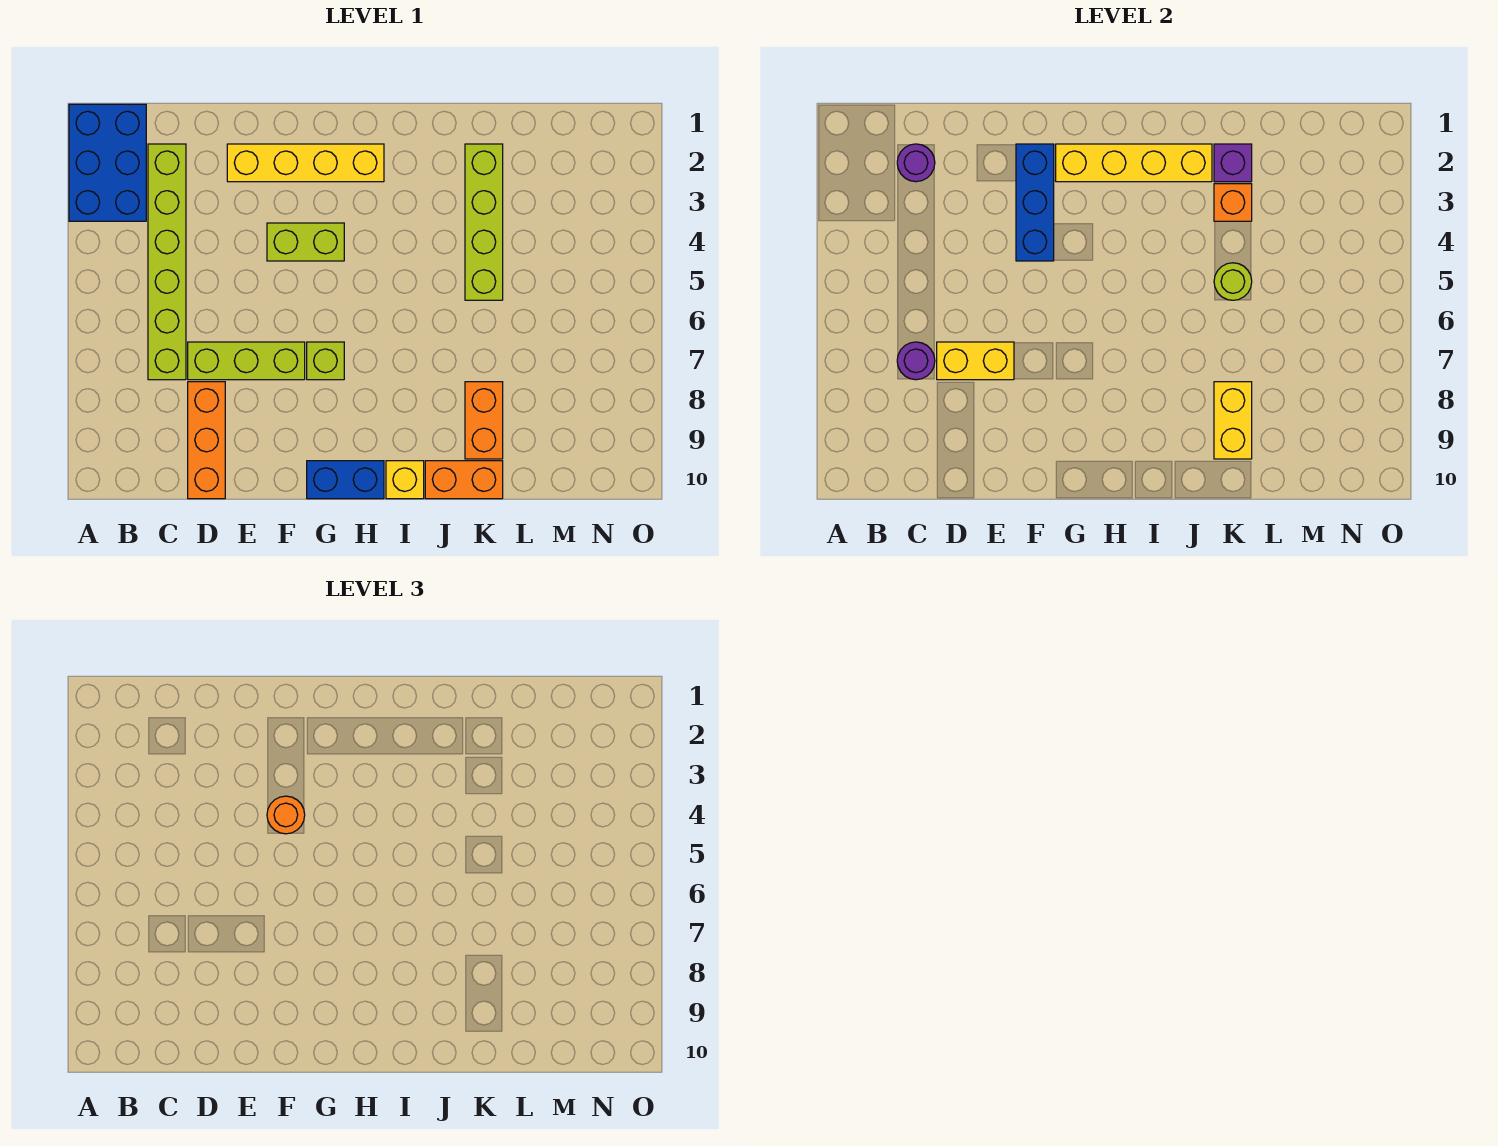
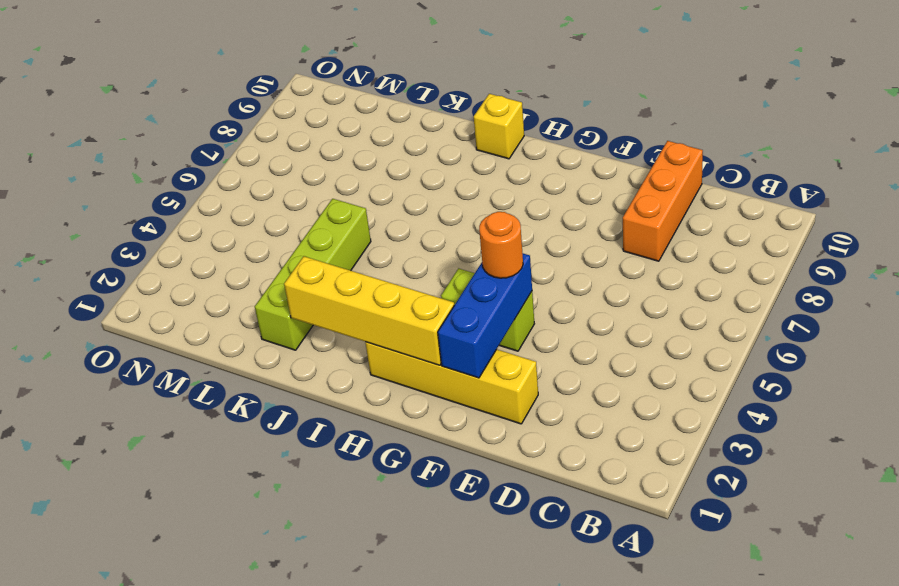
none -> blue brick A1:B3 level 1
none -> lime brick C2:C7 level 1
none -> lime brick D7:F7 level 1

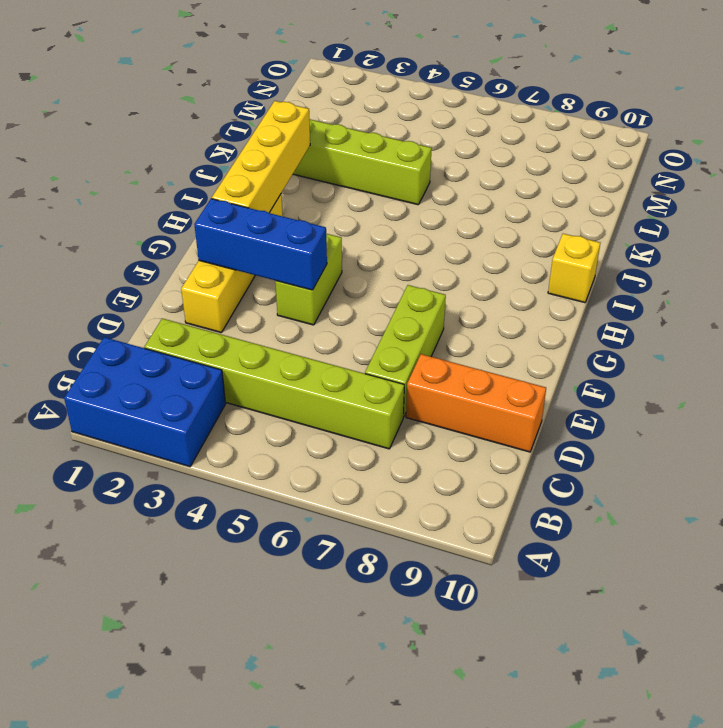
none -> lime brick G7 level 1
none -> blue brick G10:H10 level 1
none -> orange brick J10:K10 level 1

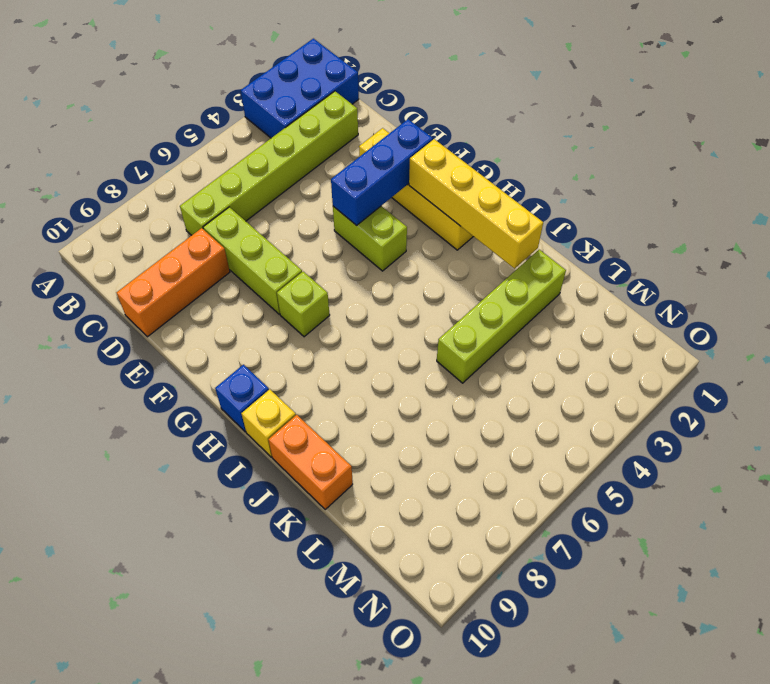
blue brick H10 level 1 -> blue brick G10:H10 level 1
none -> orange brick K8:K9 level 1
none -> purple round brick C2 level 2
none -> purple round brick C7 level 2

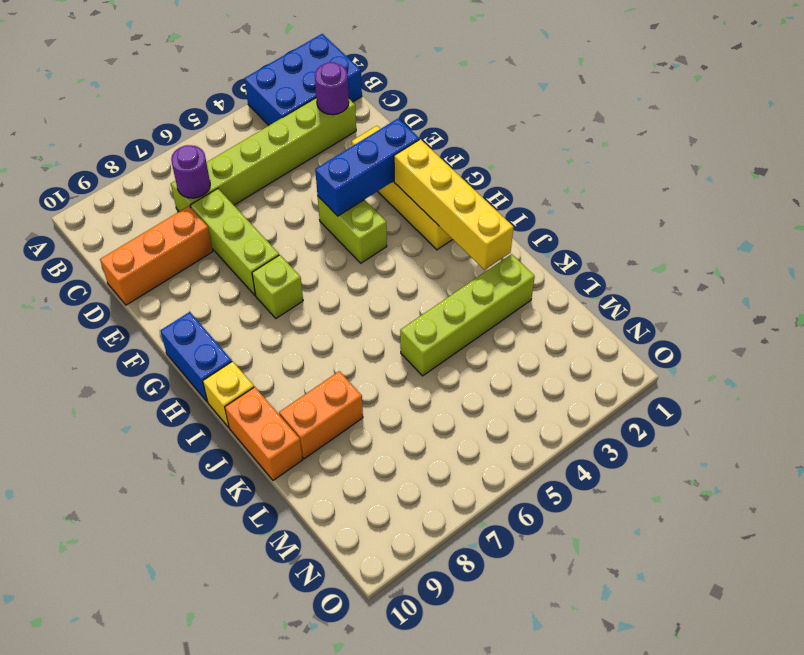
none -> yellow brick D7:E7 level 2
none -> purple brick K2 level 2
none -> orange brick K3 level 2

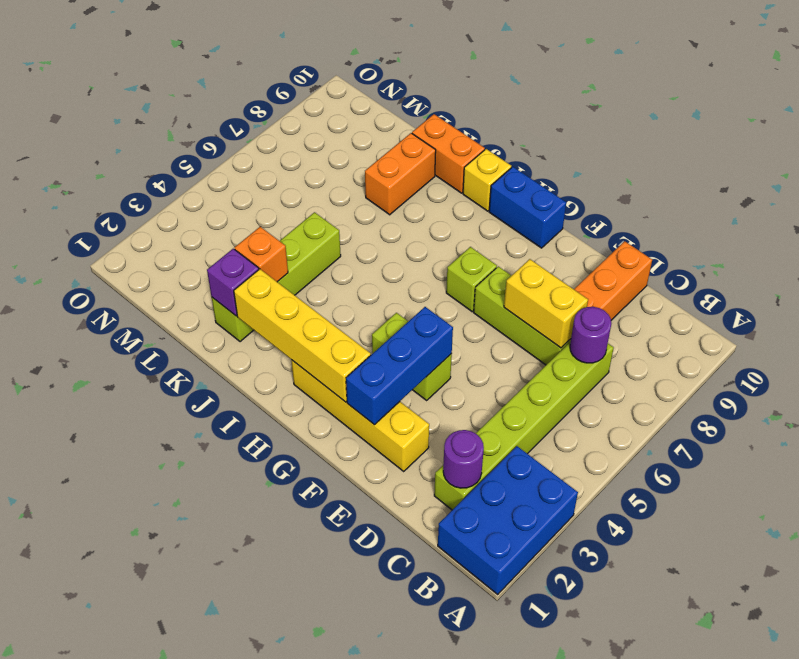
none -> lime round brick K5 level 2
none -> yellow brick K8:K9 level 2
none -> orange round brick F4 level 3

